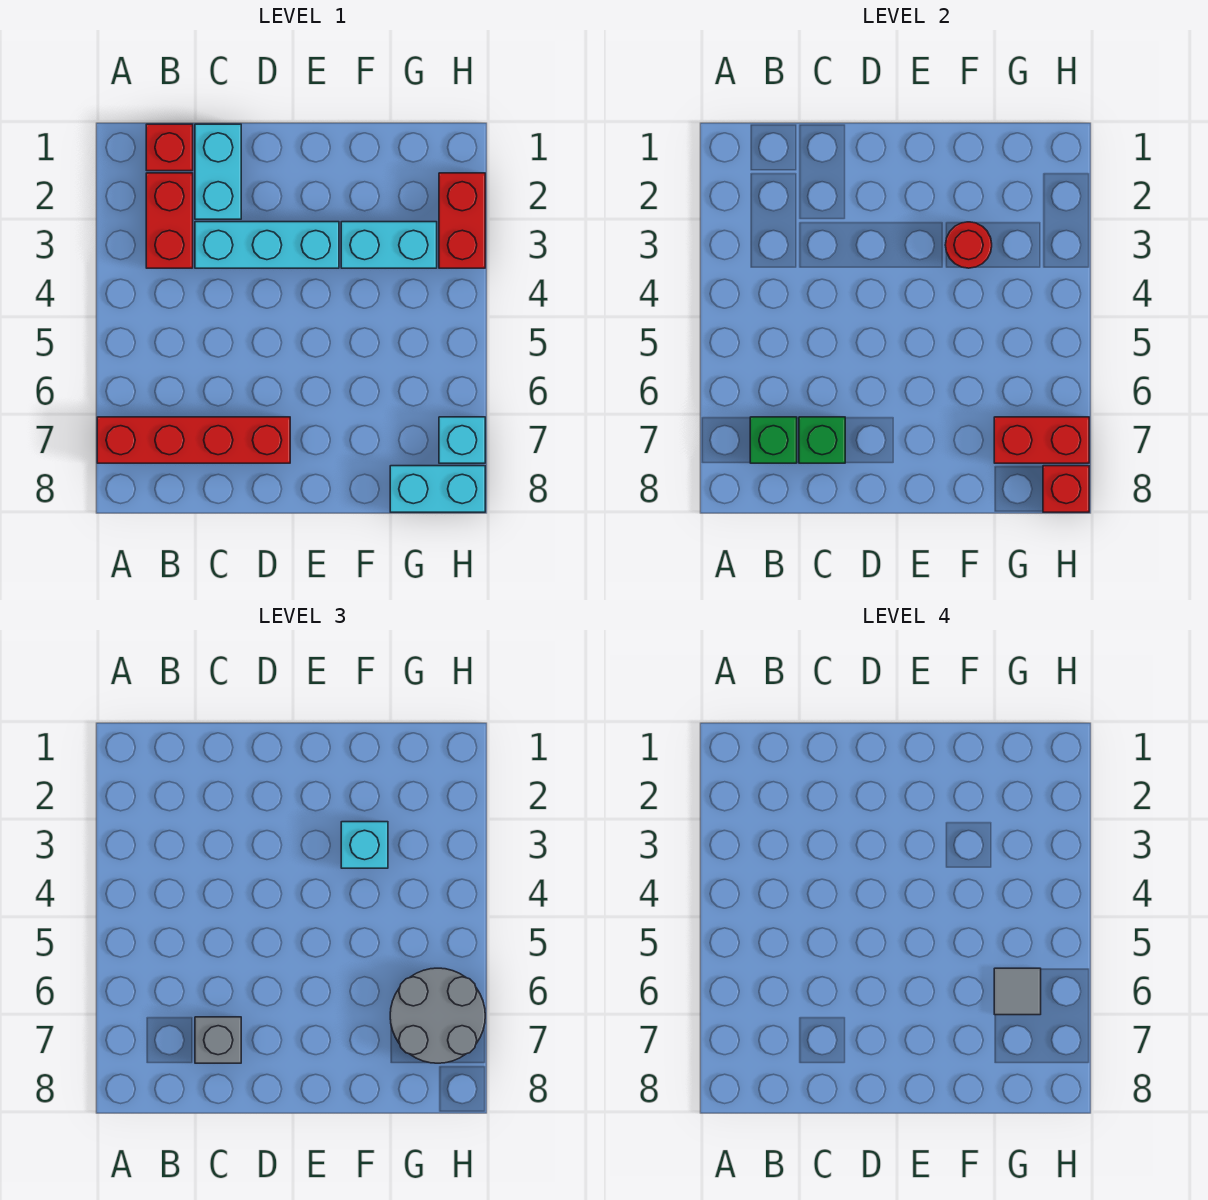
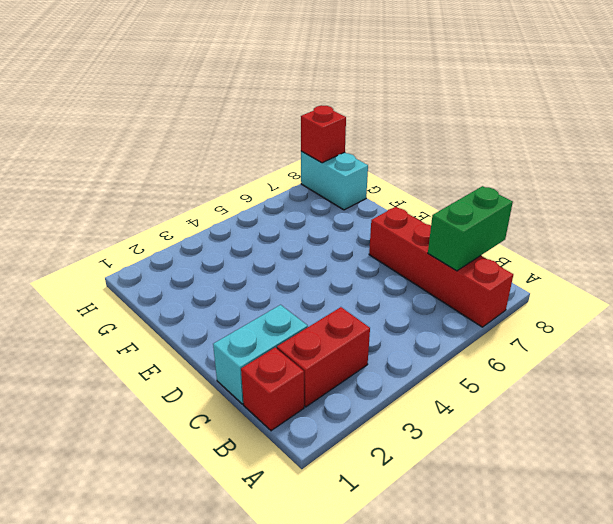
green brick B7:B8 level 2 -> green brick B7 level 2
none -> cyan brick C3:E3 level 1
none -> cyan brick F3:G3 level 1
none -> red brick H2:H3 level 1

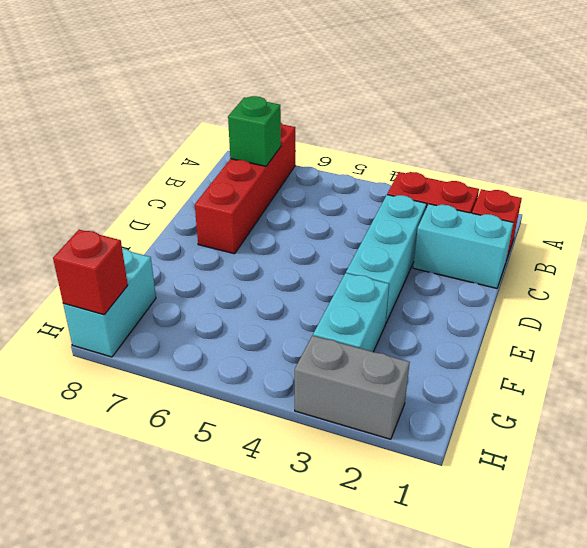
grey brick H2:H3 level 1 -> red brick H2:H3 level 1
none -> cyan brick H7 level 1
none -> green brick C7 level 2
none -> red round brick F3 level 2

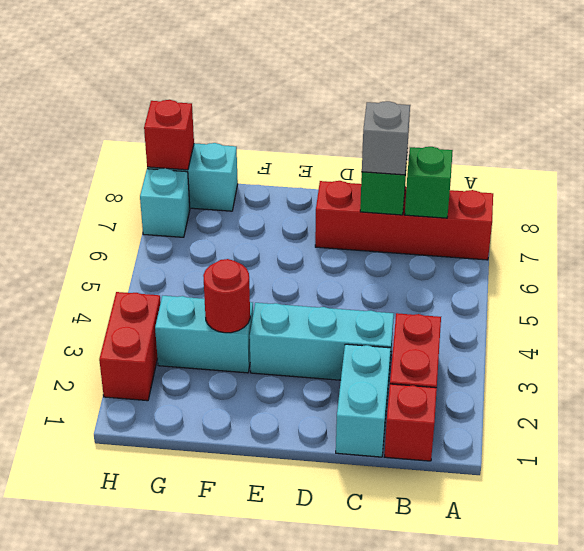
none -> red brick G7:H7 level 2
none -> cyan brick F3 level 3
none -> grey round brick G6:H7 level 3

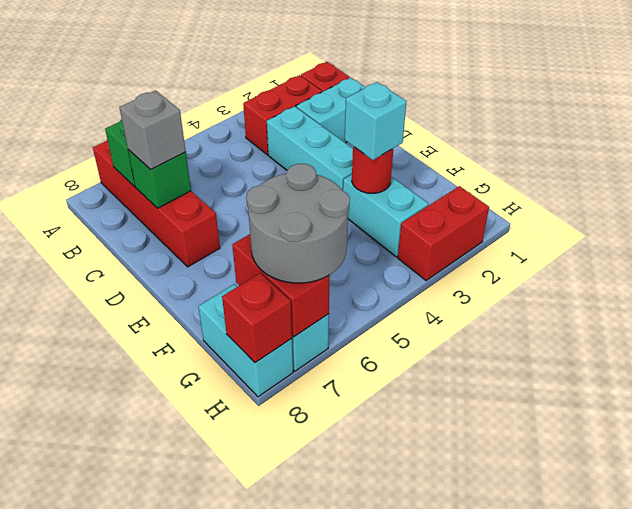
none -> grey tile G6 level 4

